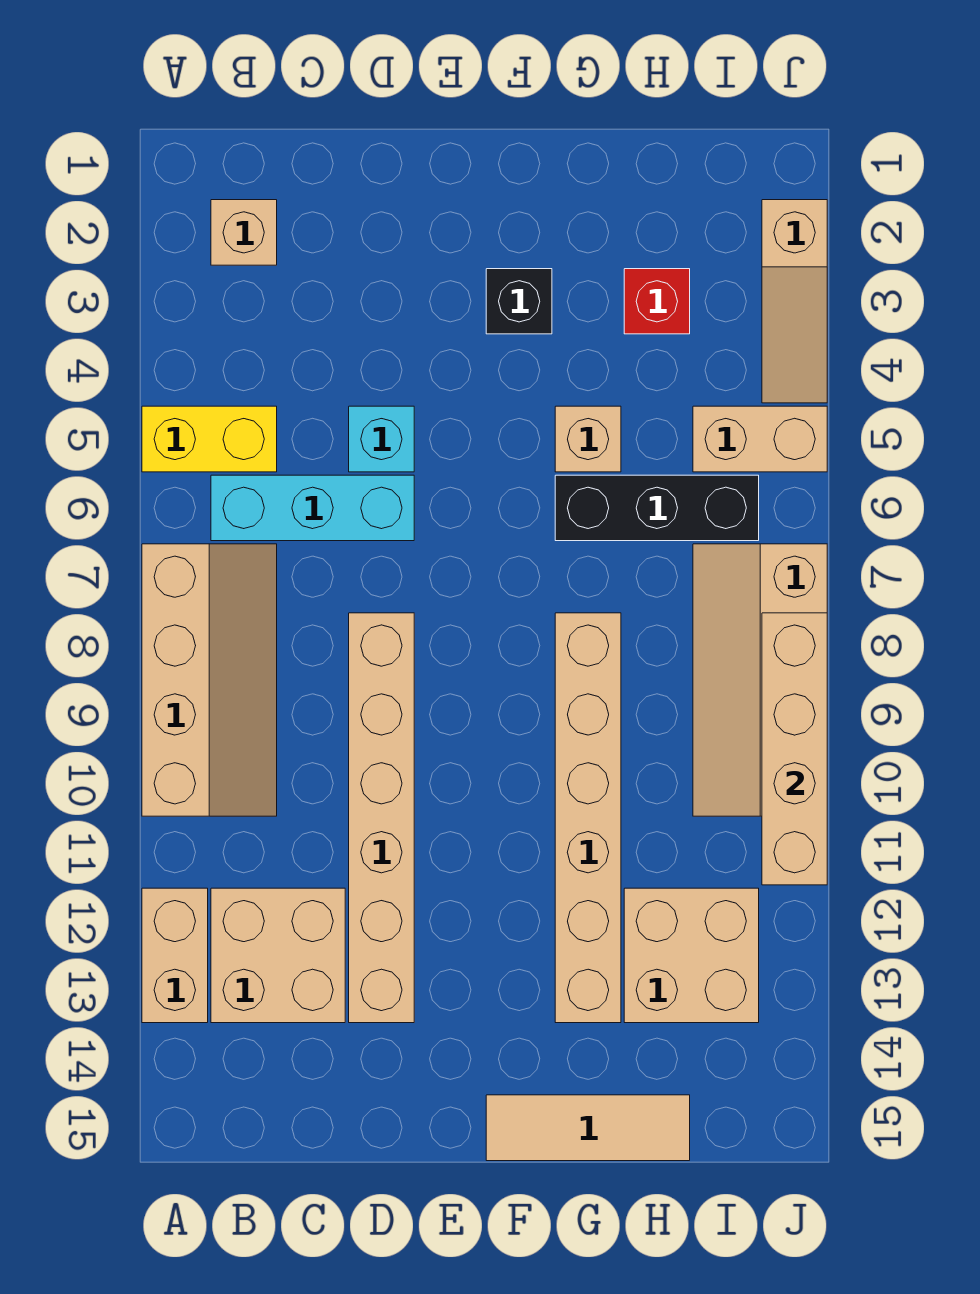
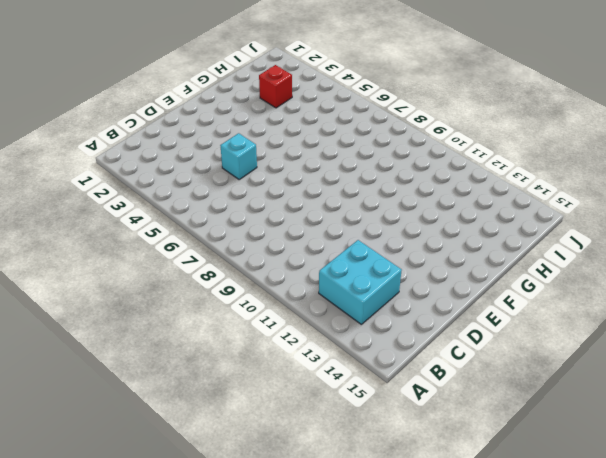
cyan brick B12:C13 level 1 -> tan brick B12:C13 level 1
none -> yellow brick A5:B5 level 1
none -> tan slope A7:B10 level 1 top A
none -> tan brick A12:A13 level 1

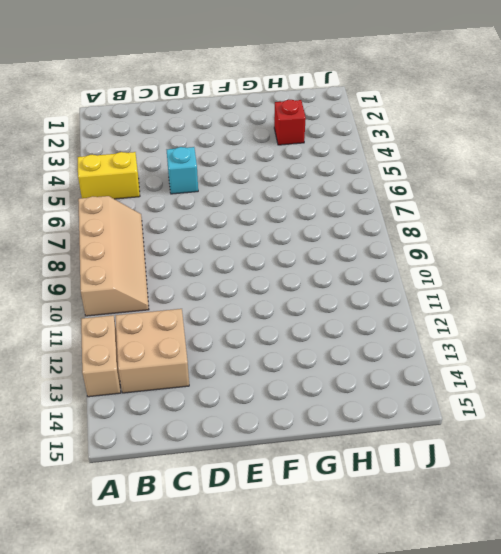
none -> tan brick B2 level 1
none -> cyan brick B6:D6 level 1
none -> tan brick D8:D13 level 1

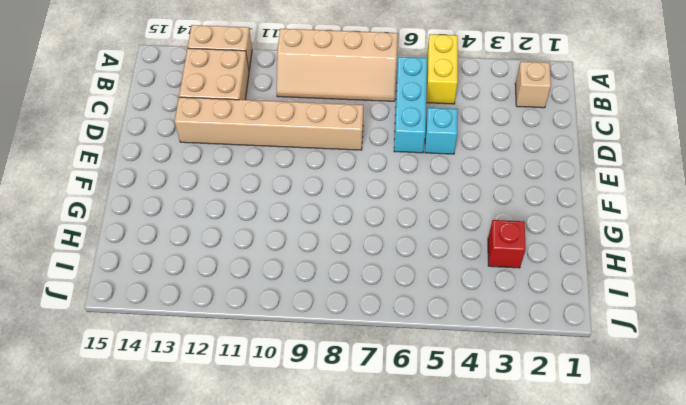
none -> black brick F3 level 1
none -> tan tile F15:H15 level 1
none -> tan brick G5 level 1

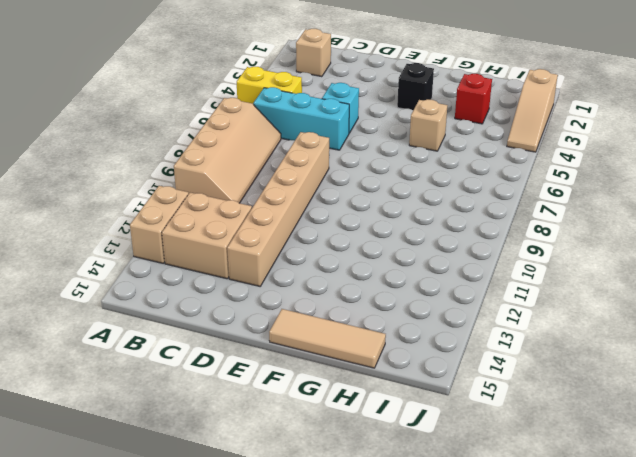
none -> black brick G6:I6 level 1
none -> tan brick G8:G13 level 1
none -> tan brick H12:I13 level 1

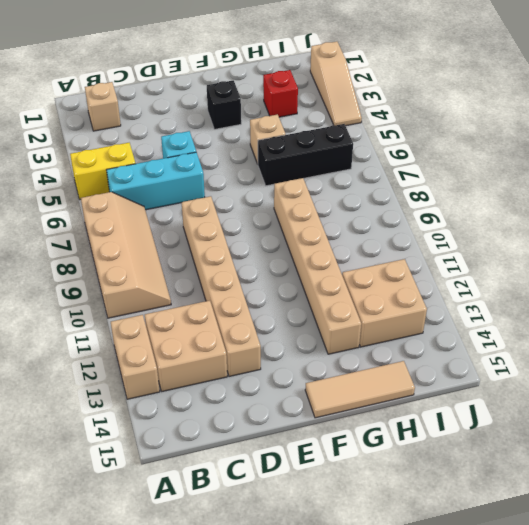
none -> tan brick I5:J5 level 1
none -> tan slope I7:J10 level 1 top J
none -> tan brick J8:J11 level 2

